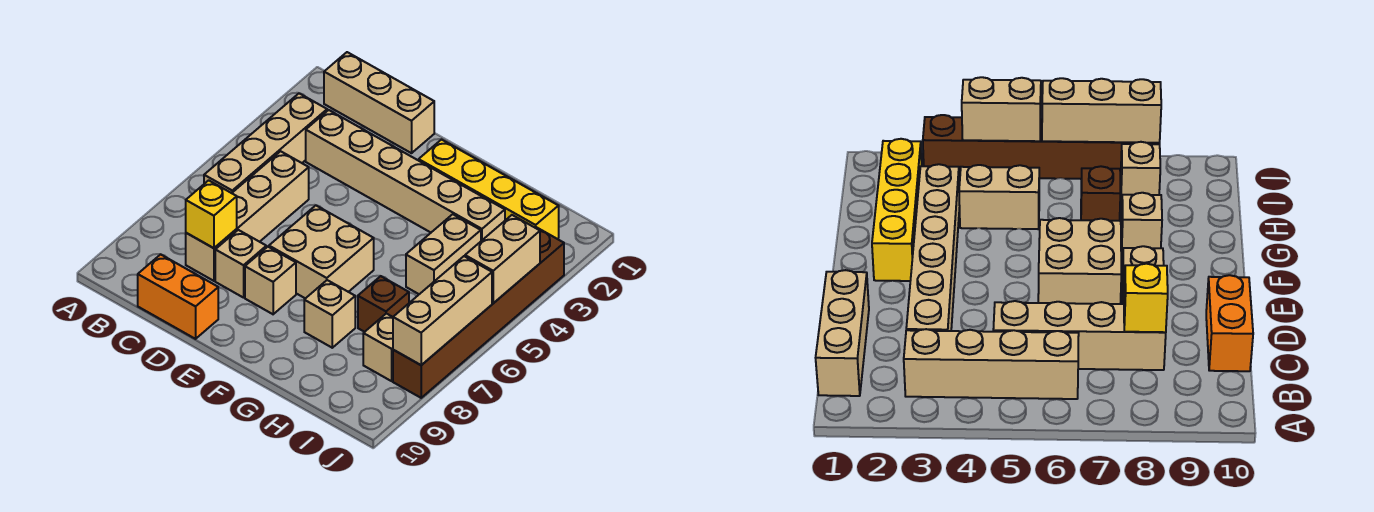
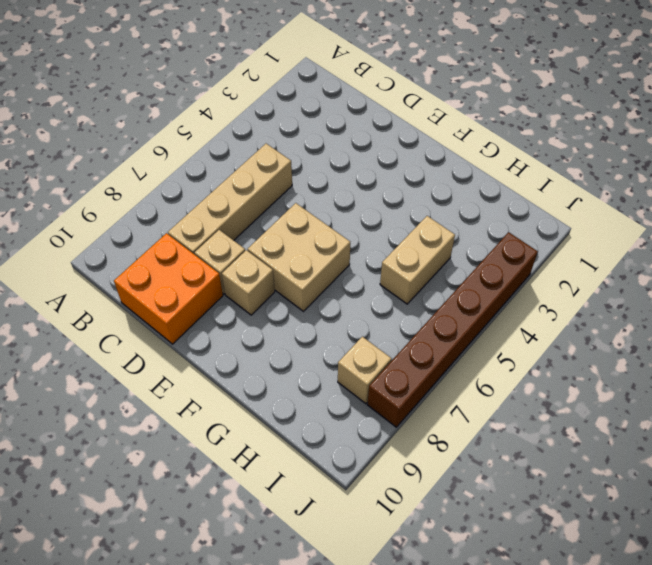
orange brick C9:D10 level 1 -> orange brick C10:D10 level 1
none -> tan brick B1:D1 level 1
none -> tan brick B3:B6 level 1
none -> tan brick C3:H3 level 1

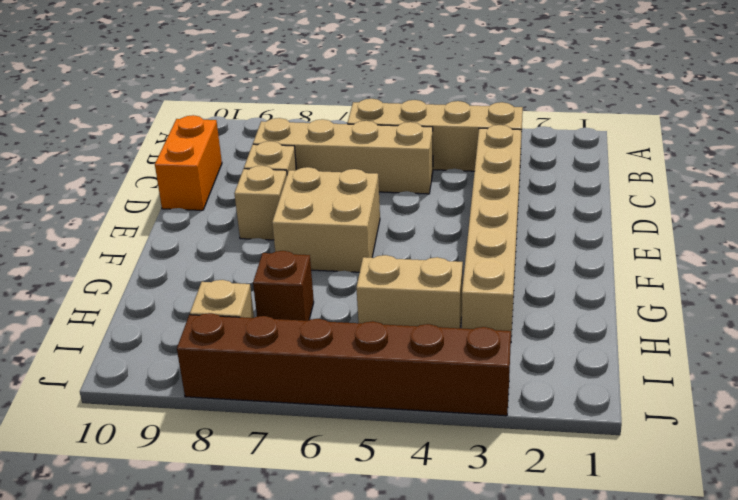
none -> tan brick B1:D1 level 1
none -> yellow brick F2:I2 level 1
none -> tan brick G8 level 1

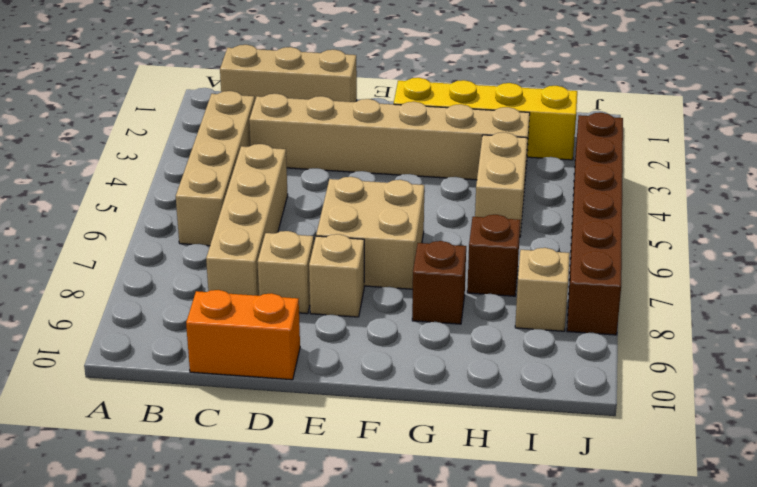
brown brick G8 level 1 -> tan brick G8 level 1
none -> yellow brick C8 level 2
none -> tan brick J4:J5 level 2
none -> tan brick J6:J8 level 2

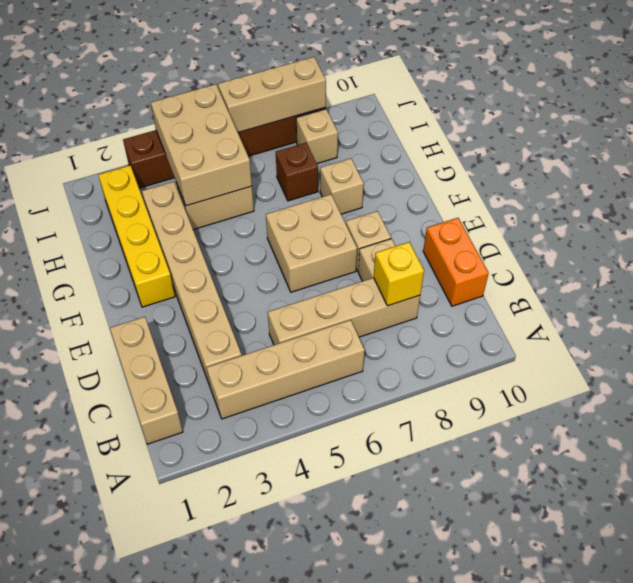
tan brick H4:J5 level 2 -> tan brick J4:J5 level 2

